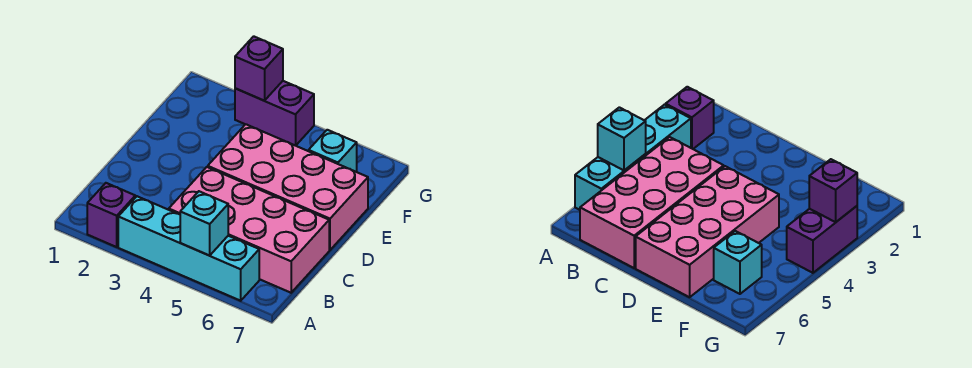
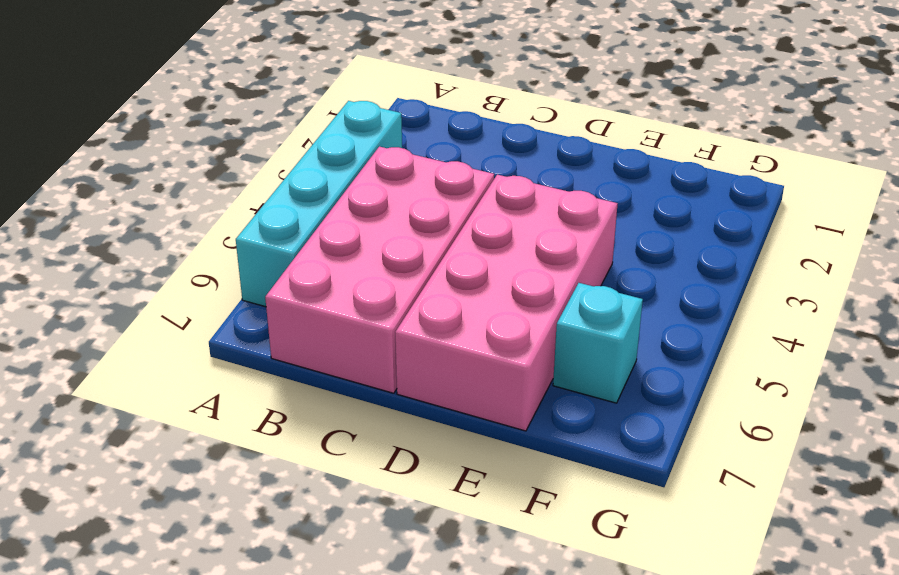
none -> purple brick A2 level 1
none -> purple brick G3:G4 level 1

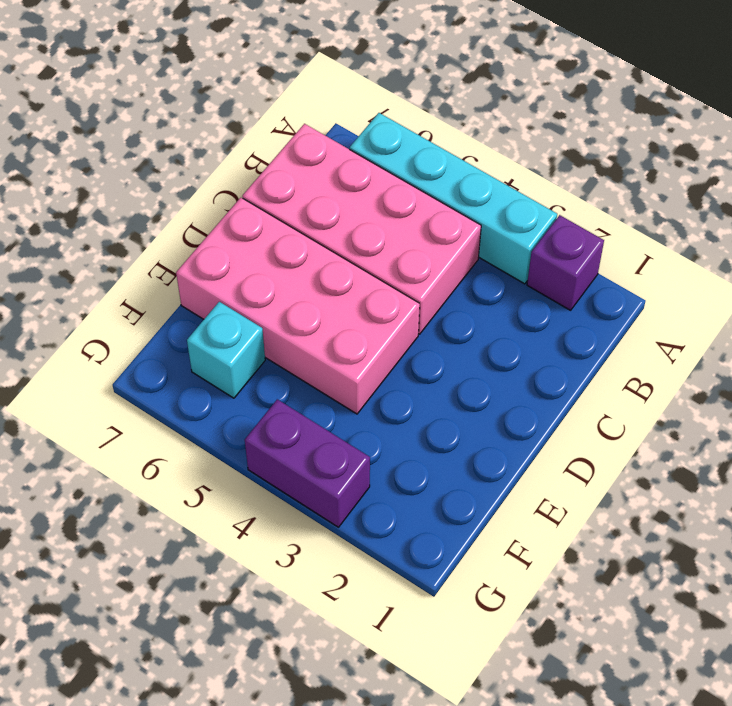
none -> cyan brick A5 level 2
none -> purple brick G3 level 2

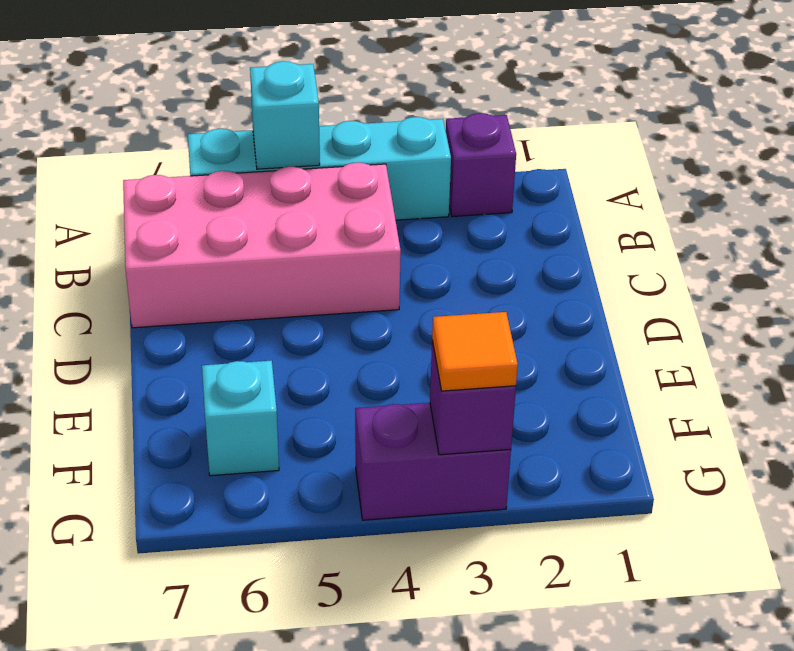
orange tile G3 level 3 -> none
none -> pink brick D4:E7 level 1

